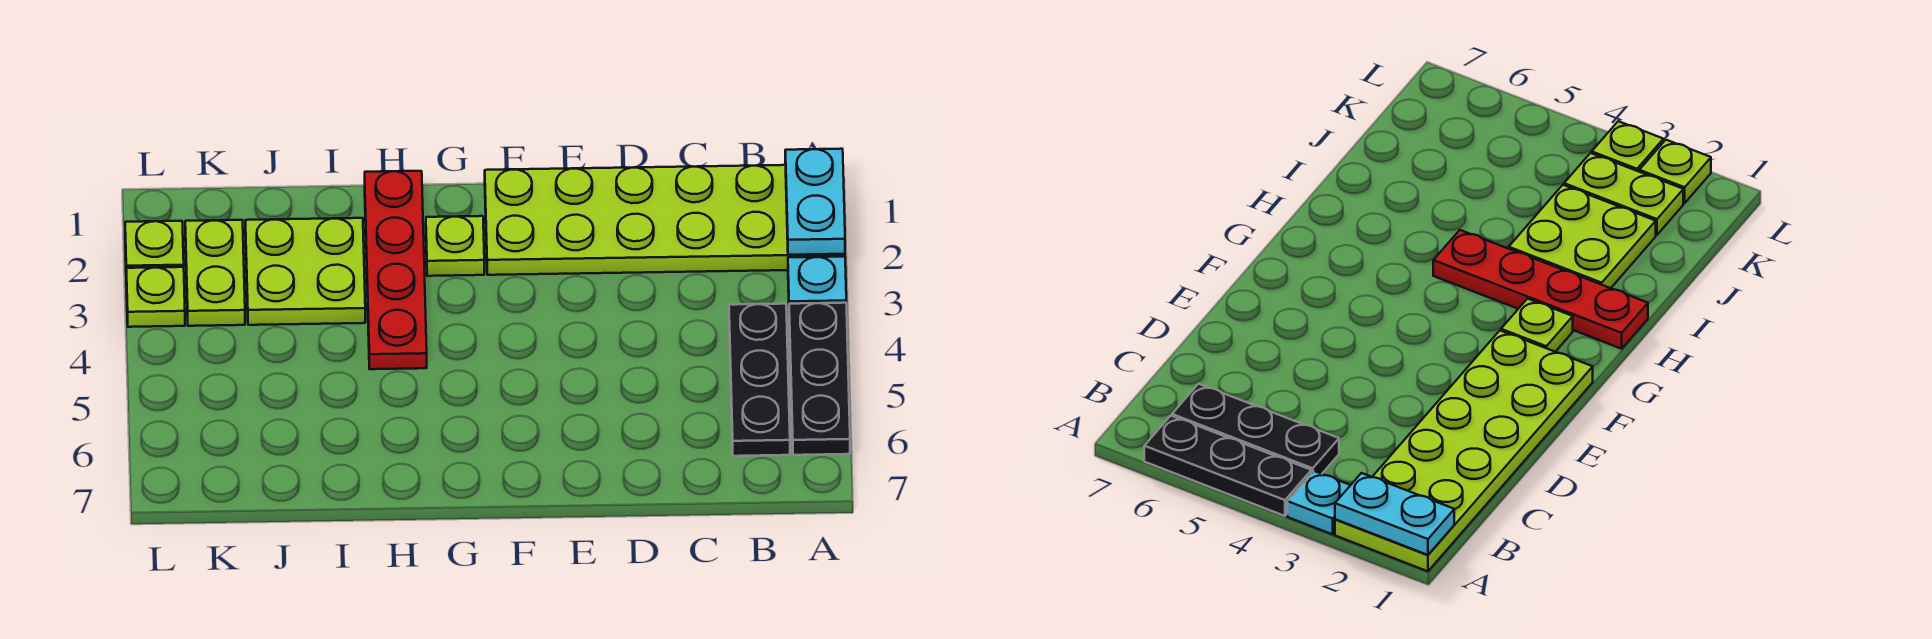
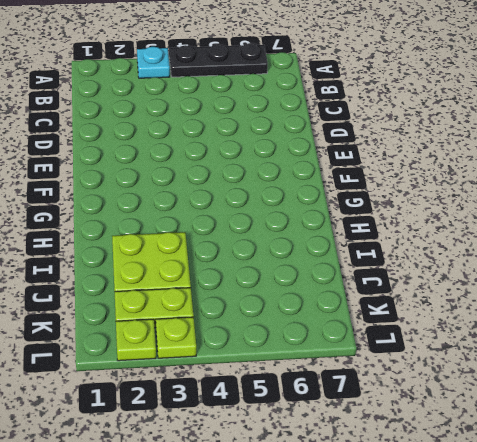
none -> lime plate A1:F2 level 1
none -> black plate B4:B6 level 1

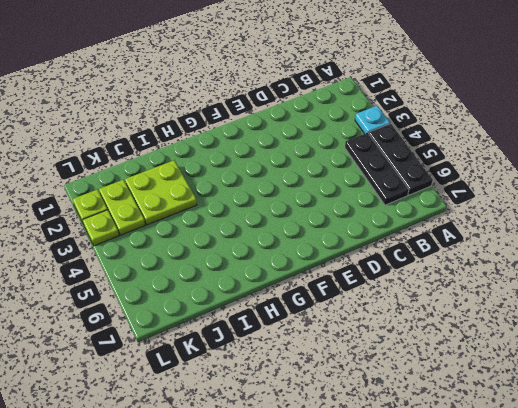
none -> lime plate A1:F2 level 1
none -> lime plate G2 level 1

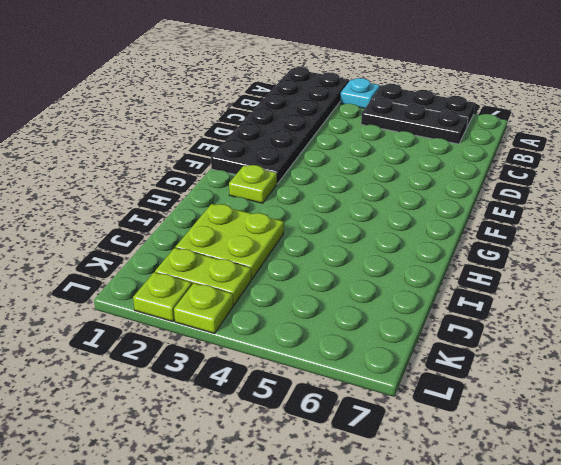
black plate A1:F2 level 1 -> lime plate A1:F2 level 1
none -> red plate H1:H4 level 1
none -> cyan plate A1:A2 level 2

